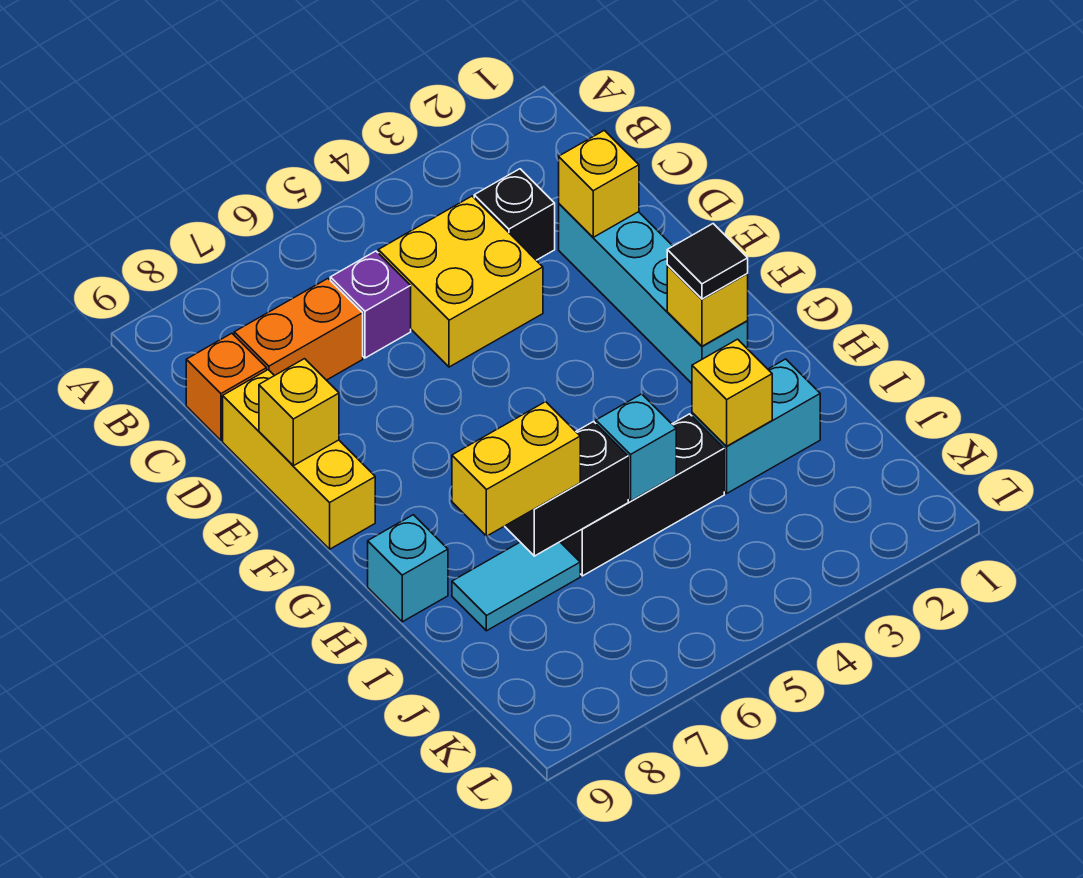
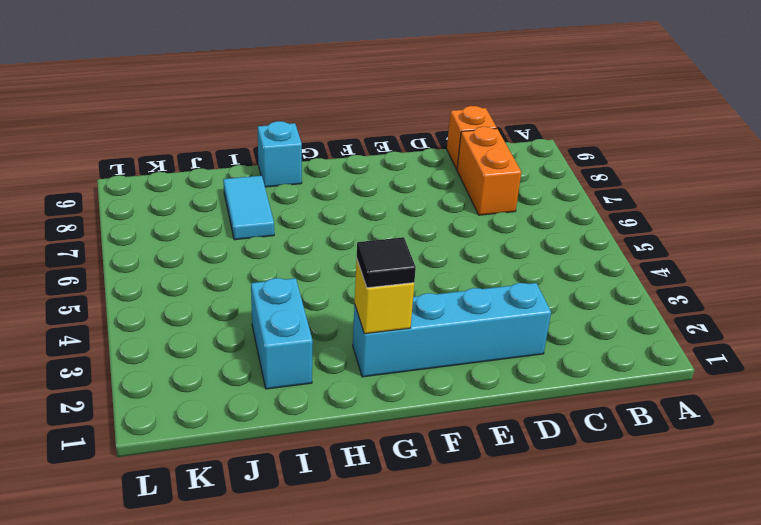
none -> black brick C3 level 1
none -> yellow brick C4:D5 level 1
none -> purple brick C6 level 1

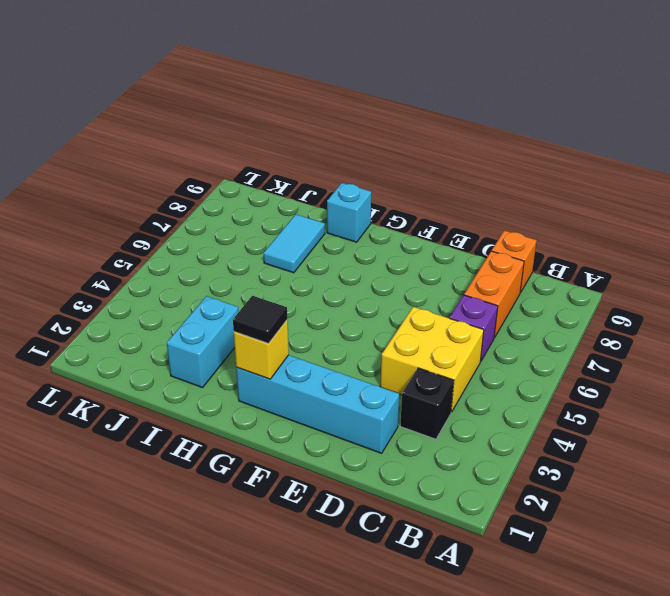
none -> yellow brick D9:F9 level 1
none -> black brick I4:I6 level 1
none -> yellow brick D2 level 2

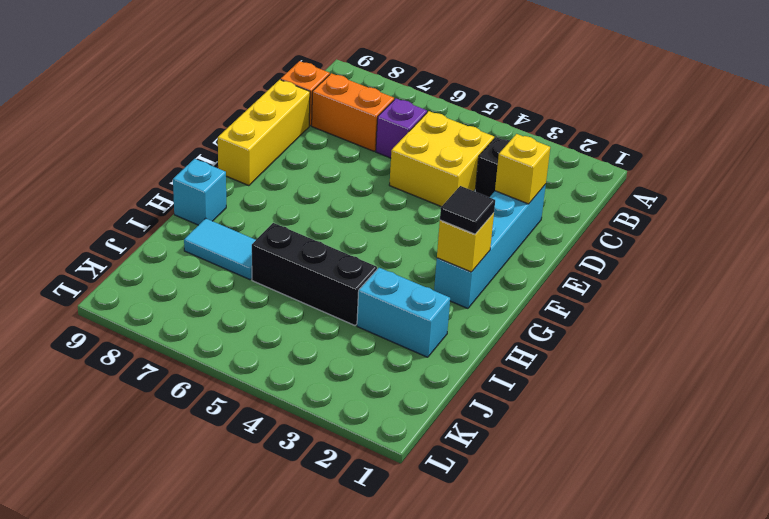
none -> yellow brick E9 level 2
none -> yellow brick I3 level 2
none -> cyan brick I5 level 2

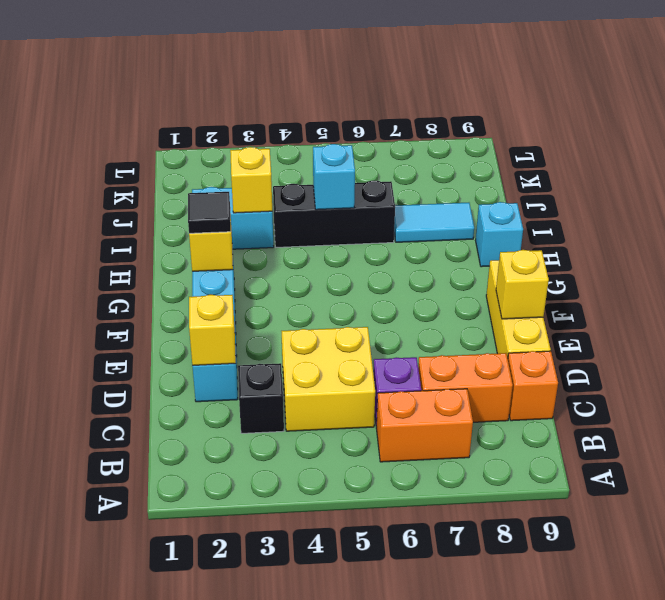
orange brick B6:B7 level 1 -> none
none -> black brick I6:I7 level 2
none -> yellow brick I7:I8 level 3

